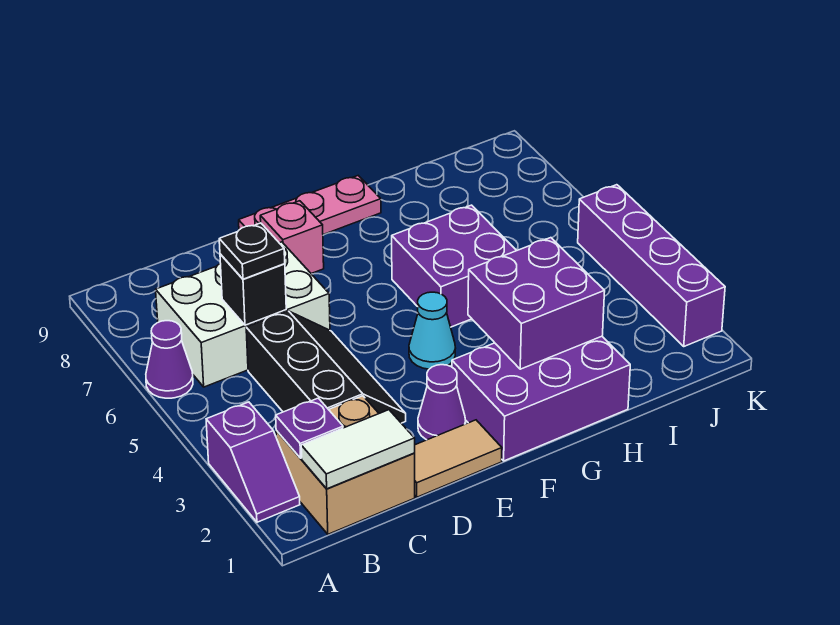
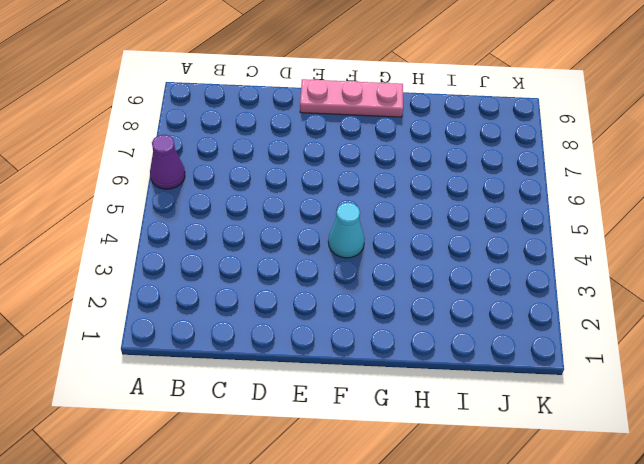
none -> purple slope A2:A3 level 1 top 3
none -> tan brick B1:C2 level 1
none -> white brick B6:D7 level 1

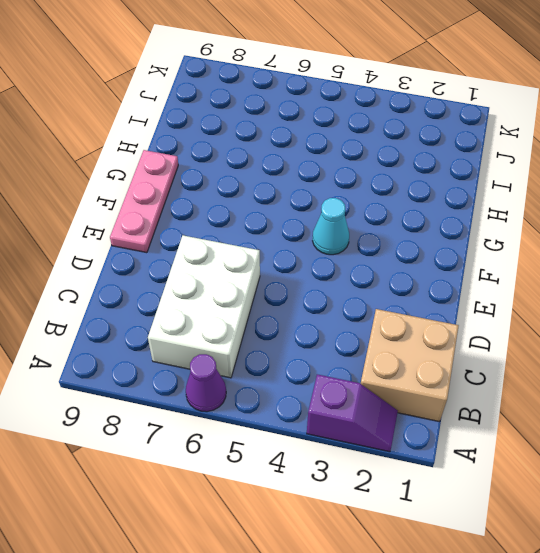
none -> black slope C3:D5 level 1 top C
none -> tan tile D1:E1 level 1
none -> purple cone E2 level 1

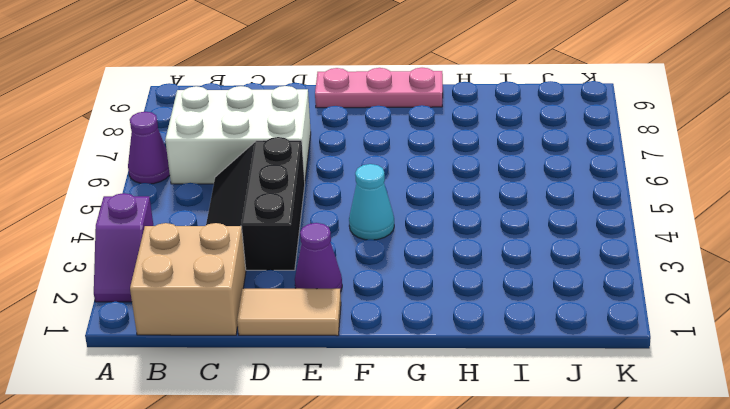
black slope C3:D5 level 1 top D -> black slope C3:D5 level 1 top C
none -> pink brick E8 level 1
none -> purple brick F1:H2 level 1
none -> purple brick G5:H6 level 1

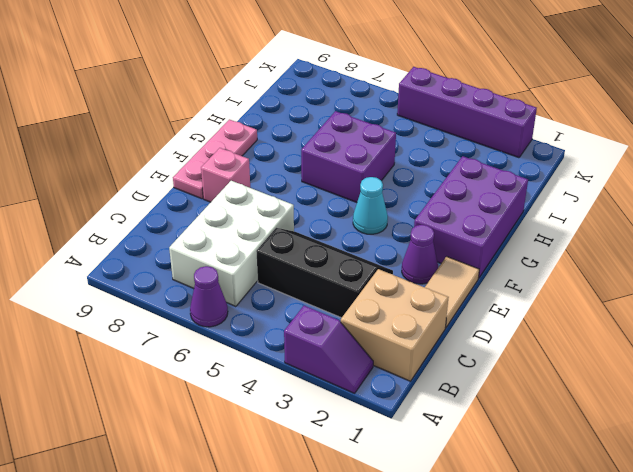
none -> white tile B1:C1 level 2
none -> purple plate B2 level 2
none -> black brick C6 level 2

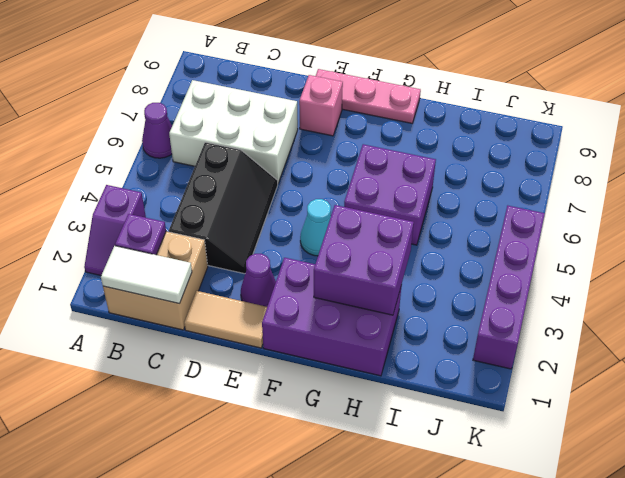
none -> black brick C6 level 2
none -> black plate C6 level 3

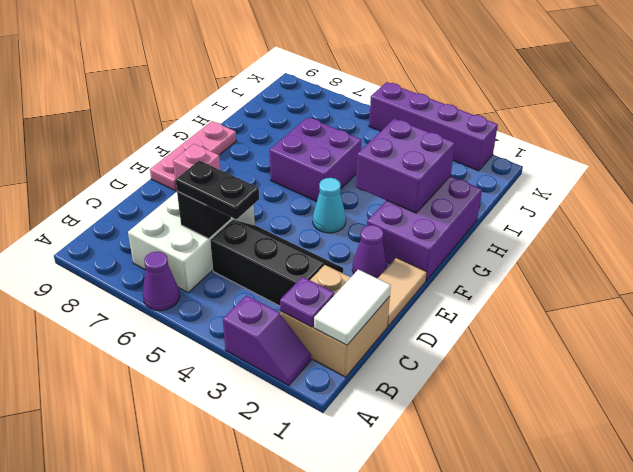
black plate C5:C6 level 3 -> black plate C6 level 3

